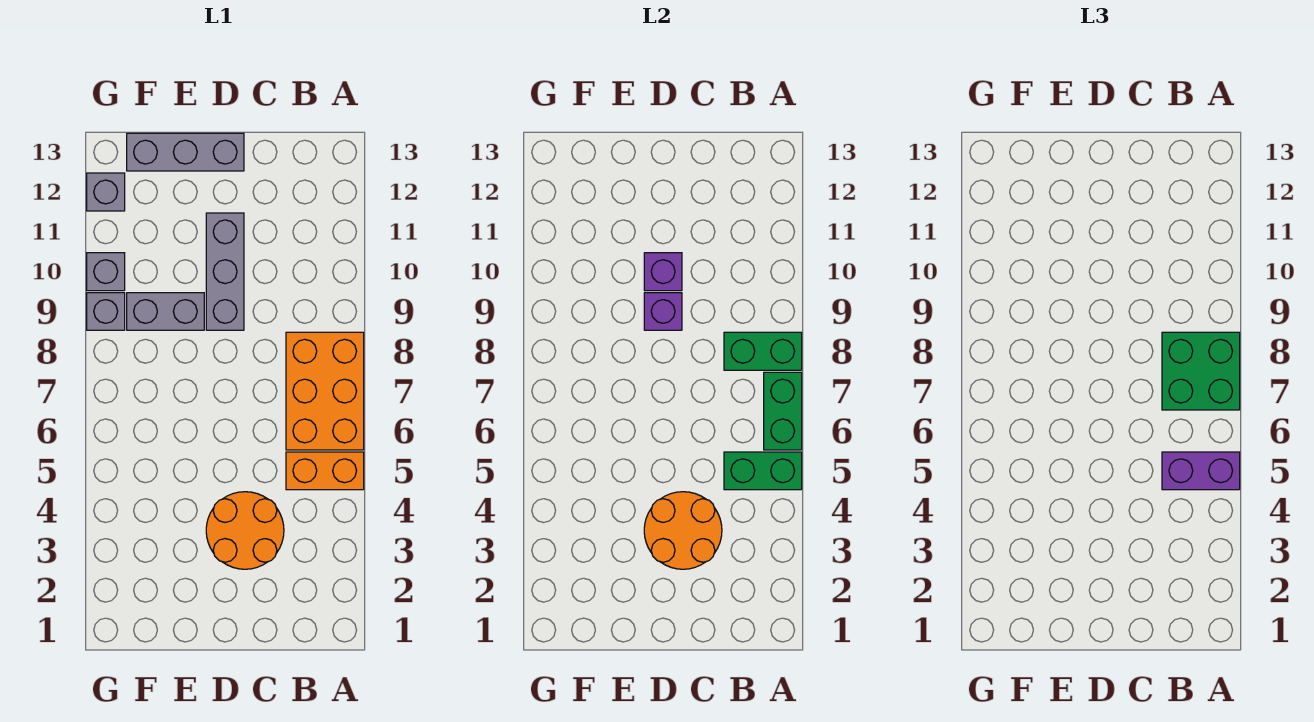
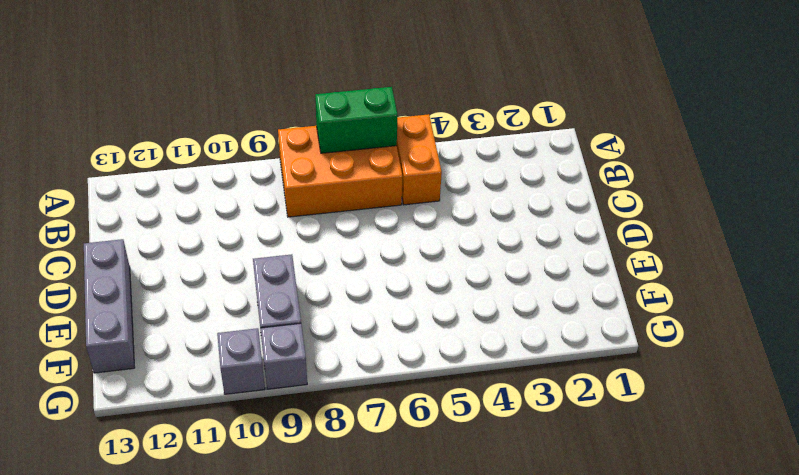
none -> orange round brick C3:D4 level 1
none -> grey brick D9:D11 level 1
none -> grey brick G12 level 1

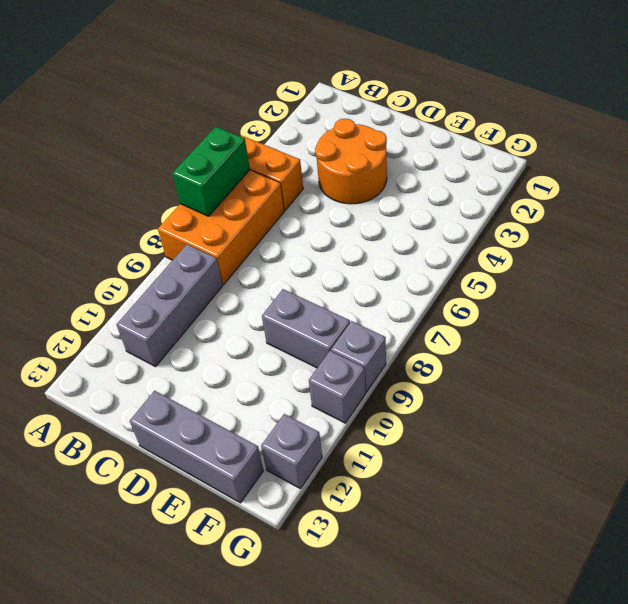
grey brick B9:B11 level 1 -> grey brick D9:D11 level 1
none -> green brick A5:B5 level 2
none -> green brick A8:B8 level 2
none -> orange round brick C3:D4 level 2

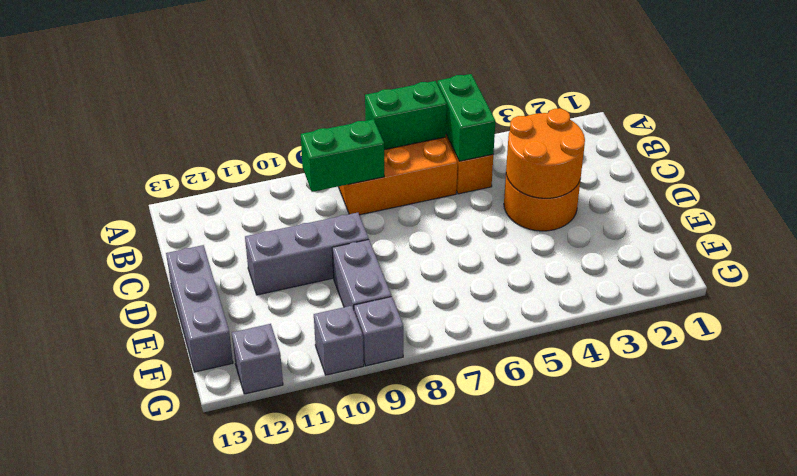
green brick B8:B9 level 2 -> green brick A8:B8 level 2
none -> purple brick D9 level 2
none -> purple brick D10 level 2
none -> purple brick A5:B5 level 3

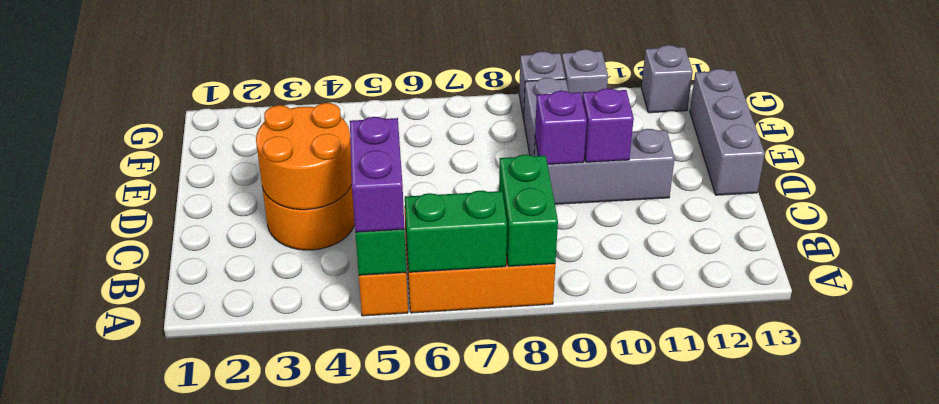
none -> green brick A7:B8 level 3

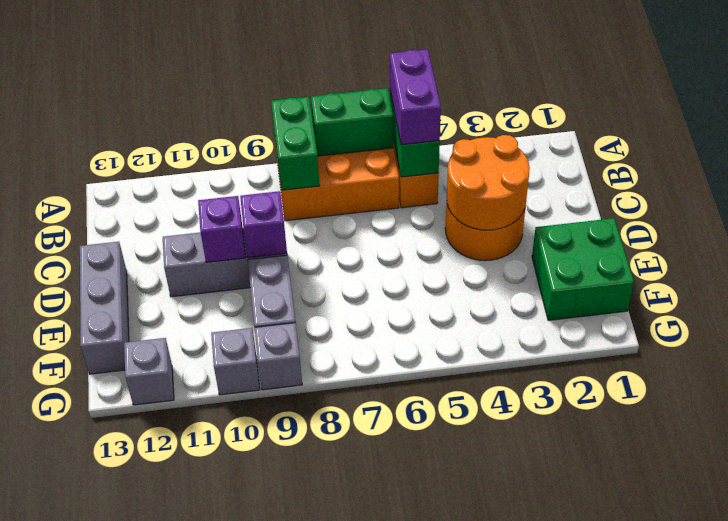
green brick E1:F2 level 1 -> green brick A7:B8 level 3

